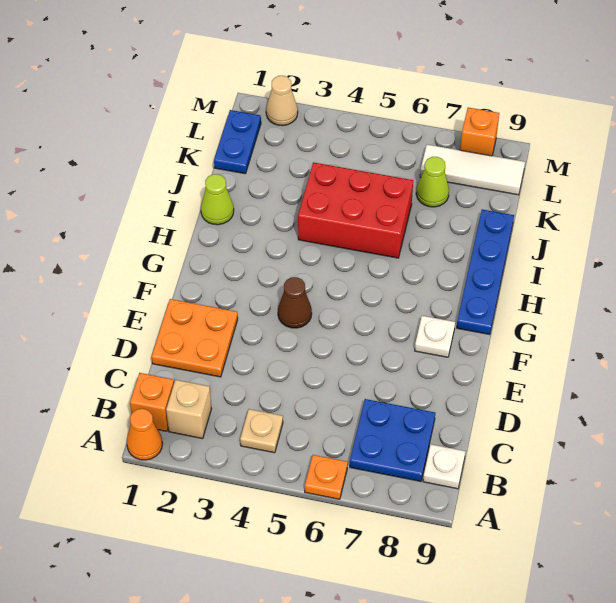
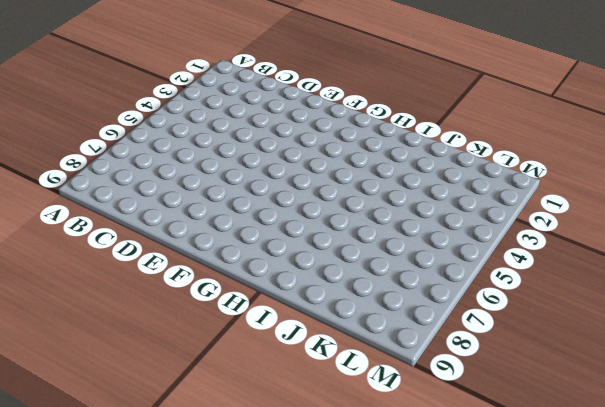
none -> orange cone A1 level 1
none -> orange plate A6 level 1
none -> orange brick B1 level 1

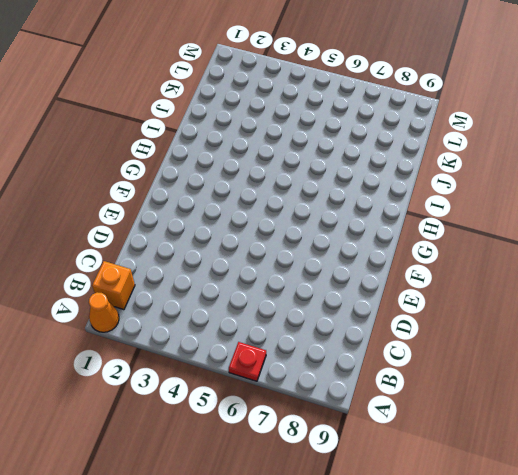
red plate A6 level 1 -> orange plate A6 level 1
none -> tan brick B2 level 1
none -> tan plate B4 level 1
none -> blue plate B7:C8 level 1

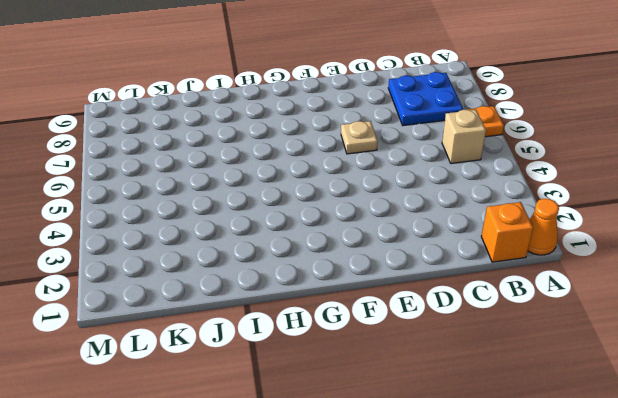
tan brick B5 level 1 -> tan brick B2 level 1
tan plate E6 level 1 -> tan plate B4 level 1
none -> white plate B9 level 1
none -> orange plate D1:E2 level 1
none -> brown cone F4 level 1

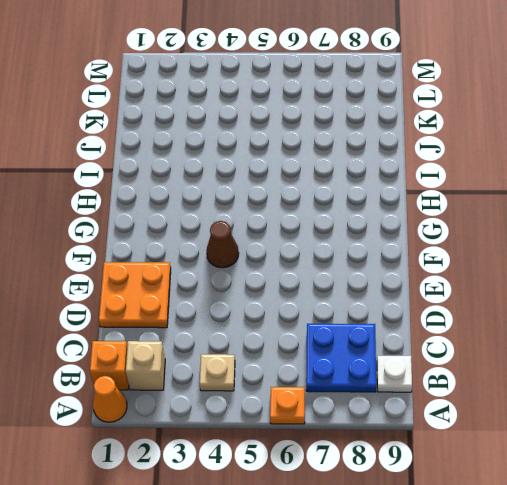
none -> white plate F8 level 1
none -> blue plate G9:J9 level 1
none -> lime cone I1 level 1

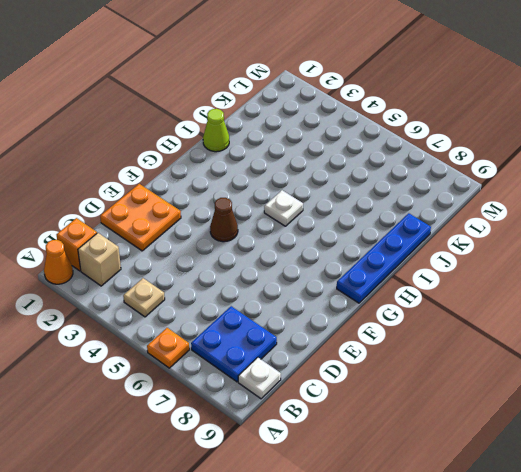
white plate H5 level 1 -> white plate F8 level 1
none -> red brick I4:J6 level 1
none -> blue plate K1:L1 level 1
none -> lime cone K7 level 1

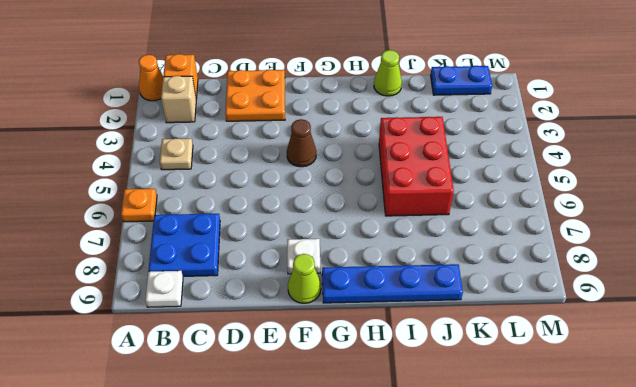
lime cone F9 level 1 -> lime cone K7 level 1
none -> white tile L7:L9 level 1
none -> tan cone M2 level 1
none -> orange brick M8 level 1

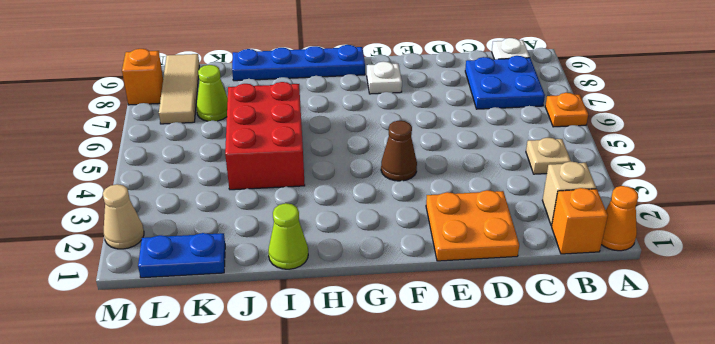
tan tile L7:L9 level 1 -> white tile L7:L9 level 1

